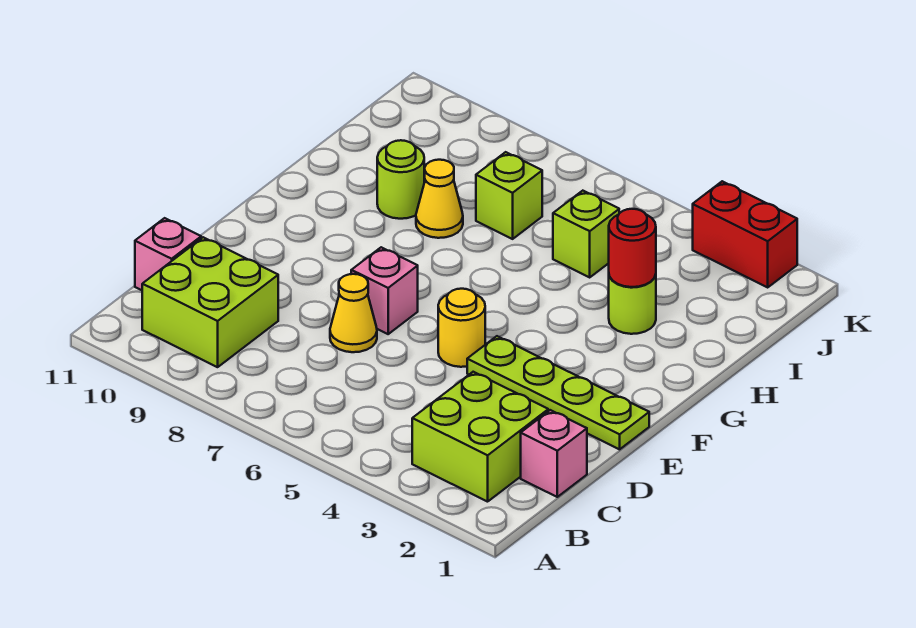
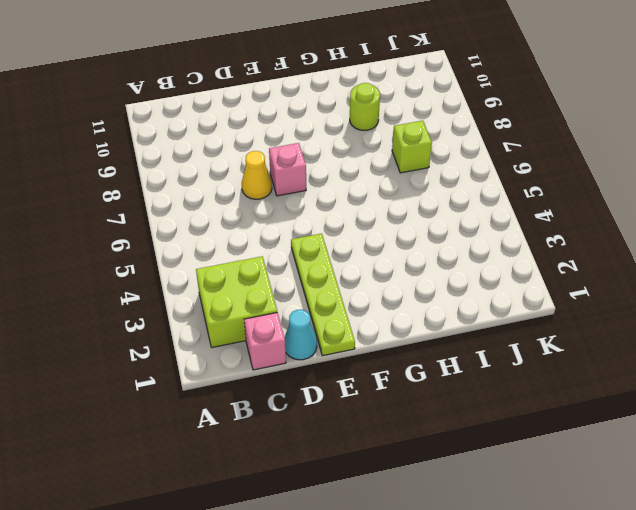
cyan cone D1 level 1 -> none
none -> lime brick B9:C10 level 1
none -> pink brick C11 level 1
none -> yellow round brick E5 level 1

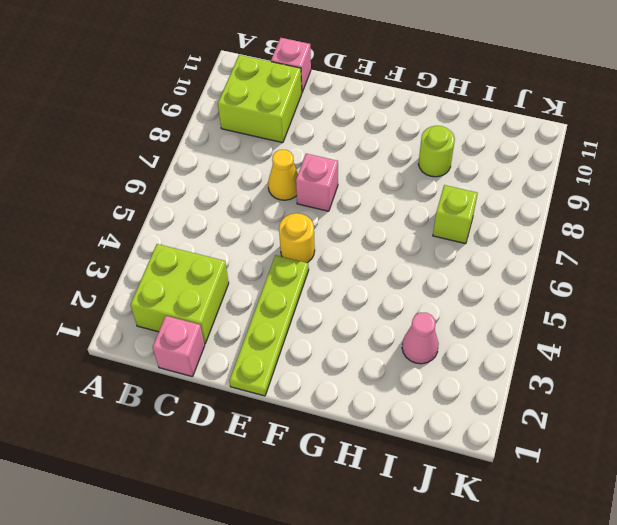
pink cone I3 level 1 -> none
none -> lime round brick H3 level 1
none -> yellow cone H8 level 1
none -> lime brick I5 level 1

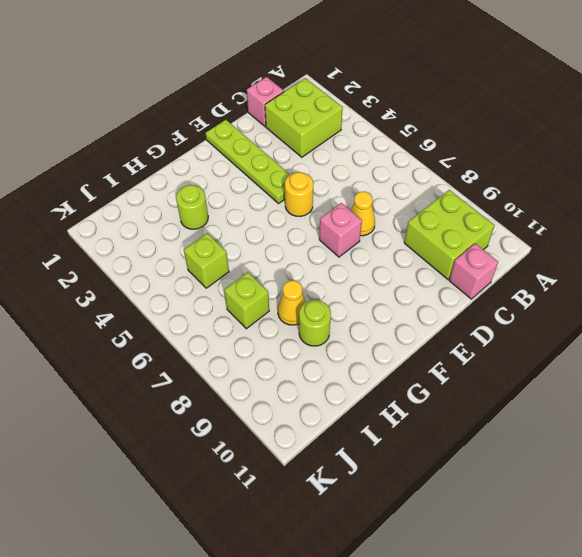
none -> red brick K2:K3 level 1
none -> red round brick H3 level 2

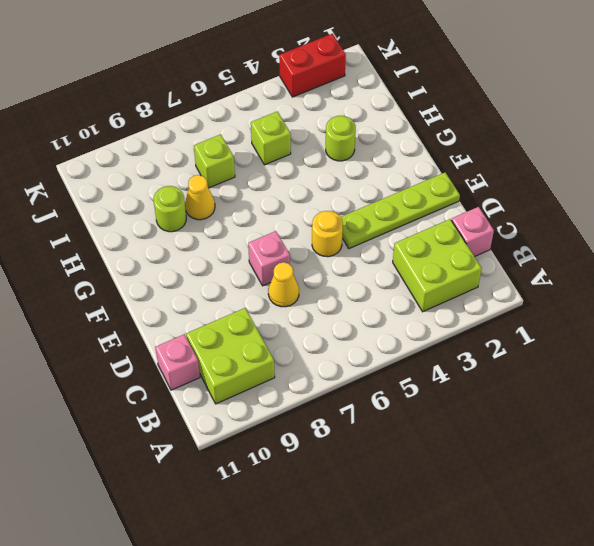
none -> red round brick H3 level 2

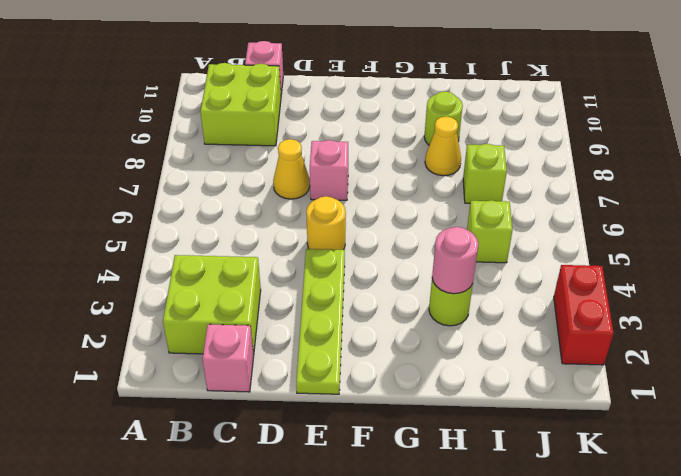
pink round brick H3 level 2 -> red round brick H3 level 2

